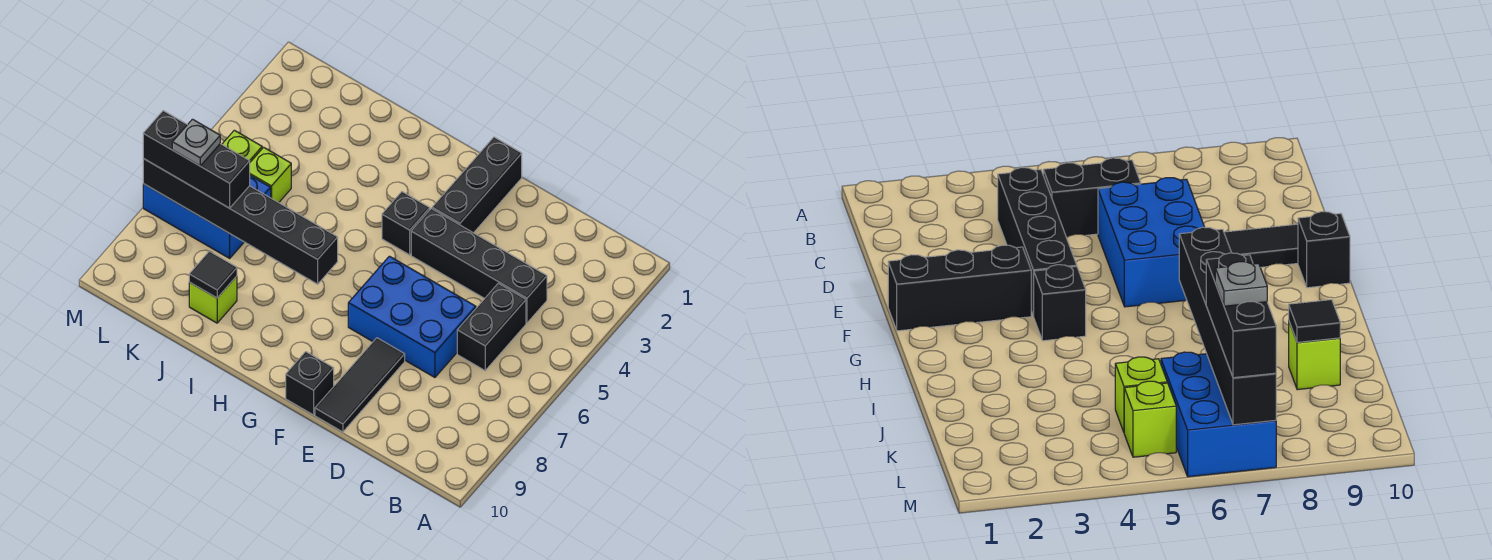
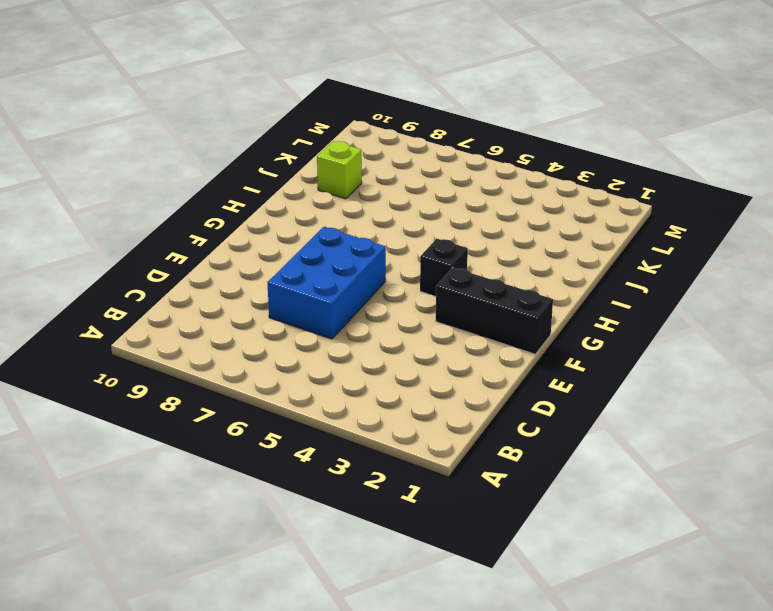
none -> black brick C4:F4 level 1
none -> black brick C5:C6 level 1
none -> black tile E8:E10 level 1

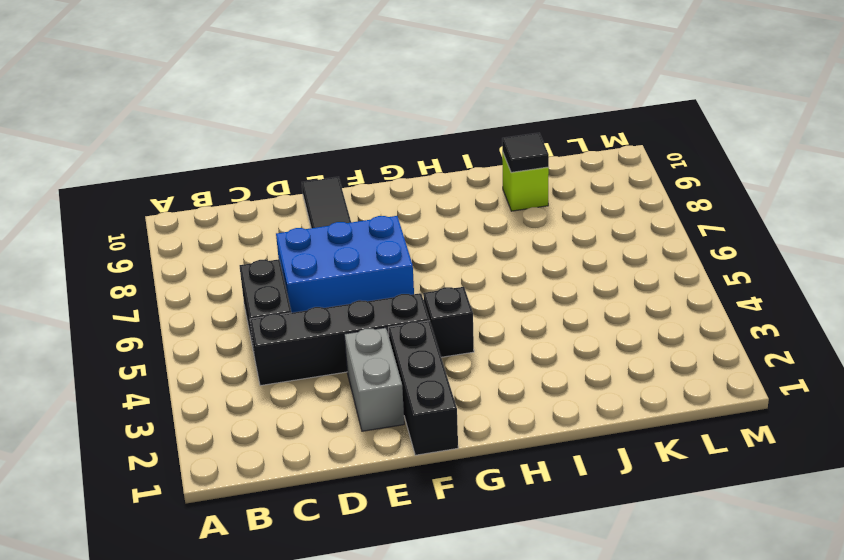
grey brick E2:E3 level 1 -> none
none -> black brick F10 level 1
none -> lime brick K5 level 1
none -> blue brick K6:M7 level 1

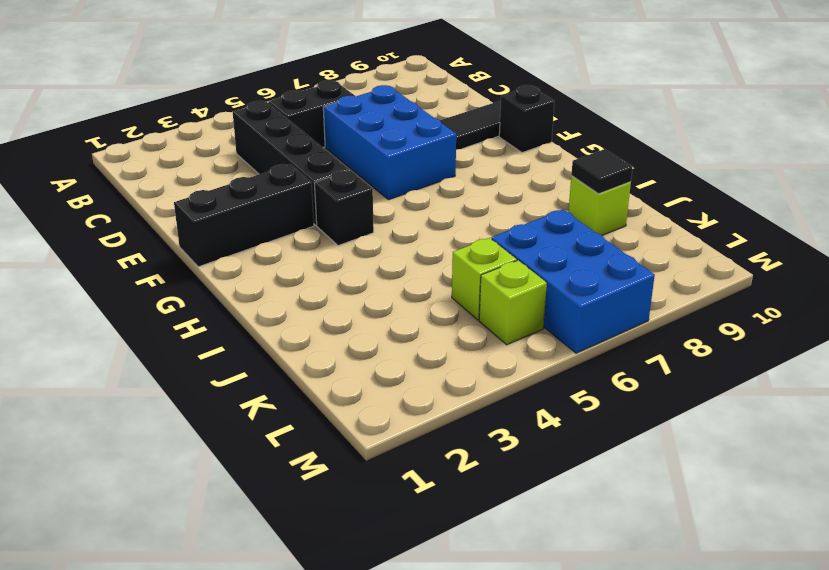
none -> black brick H7:M7 level 2
none -> black brick K7:M7 level 3
none -> grey plate L7 level 4

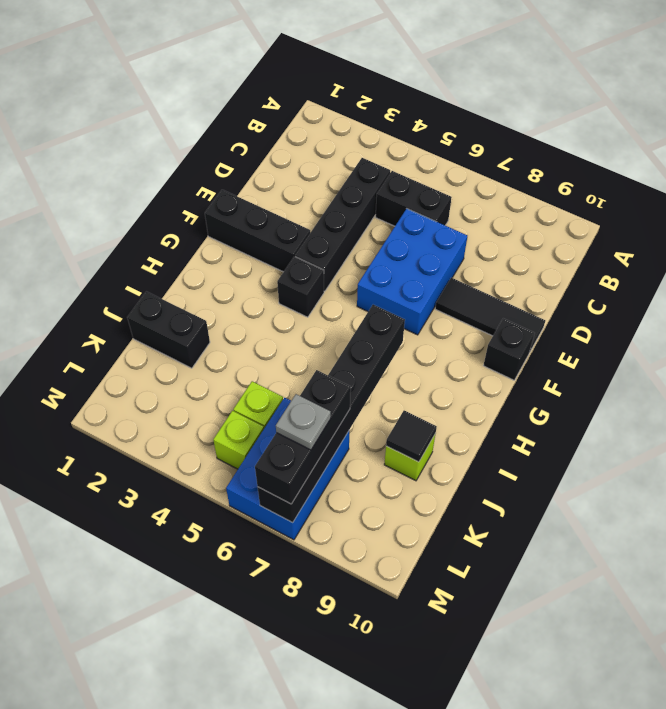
black brick J1:J2 level 1 -> none

